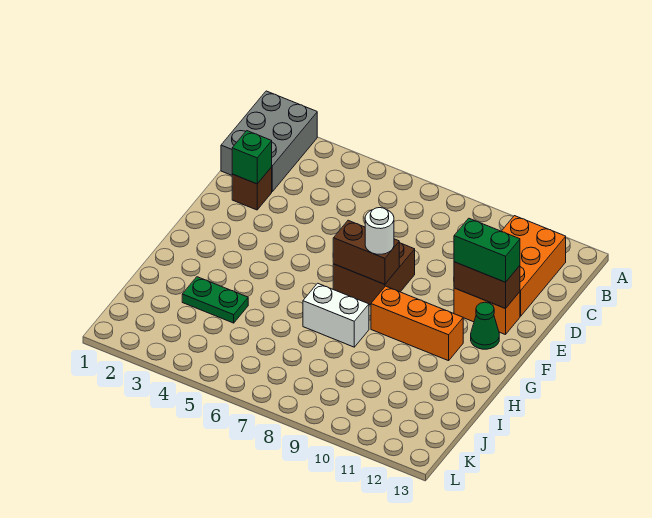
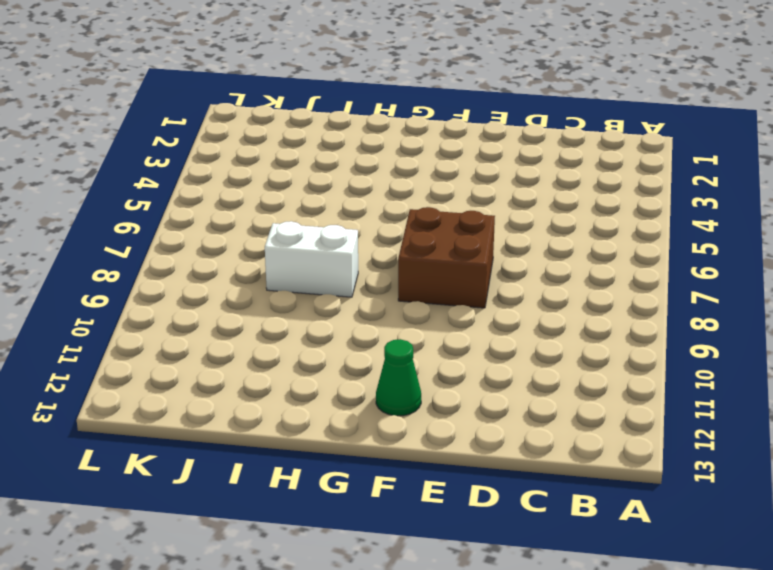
white brick H8:I8 level 1 -> white brick H7:H8 level 1
none -> grey brick A1:C2 level 1
none -> orange brick B11:D12 level 1
none -> brown brick D2 level 1

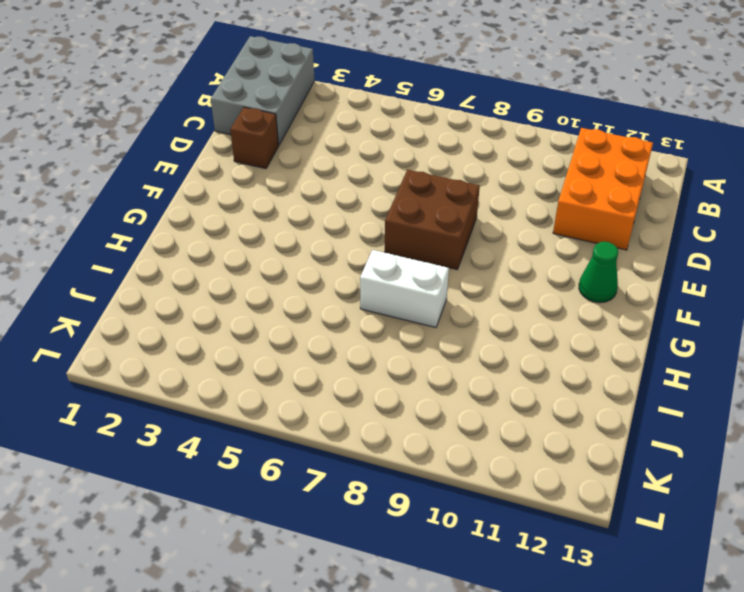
none -> orange brick E11:E12 level 1
none -> orange brick G9:G11 level 1
none -> green plate I3:I4 level 1

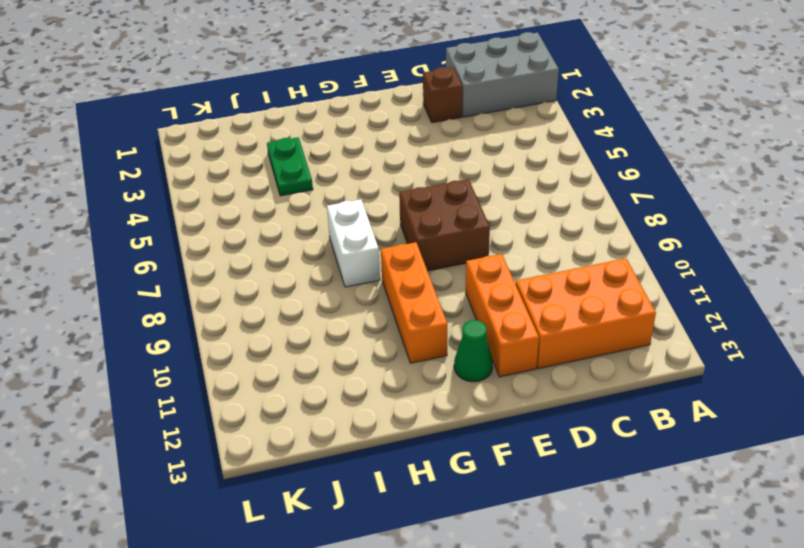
orange brick E10:E12 level 1 -> orange brick E11:E12 level 1
none -> green brick D2 level 2
none -> brown brick E11:E12 level 2
none -> brown brick F7:F8 level 2

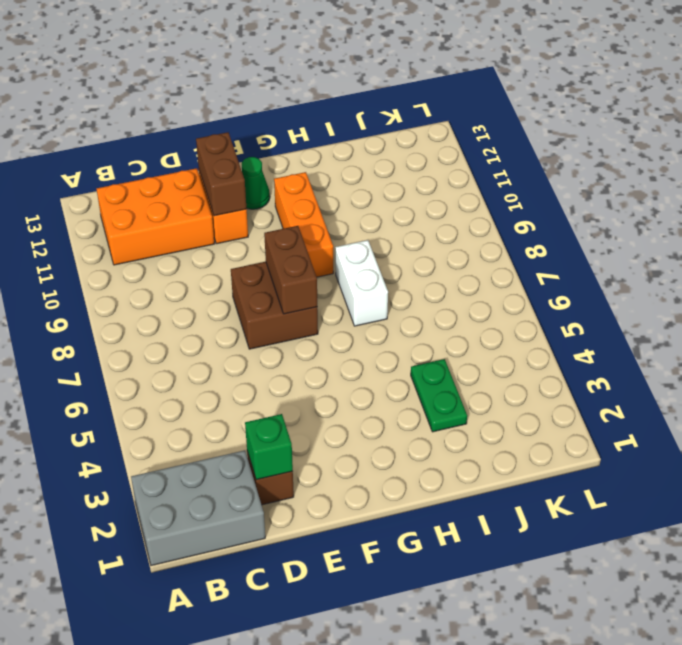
none -> green brick E11:E12 level 3
none -> white round brick F8 level 3

